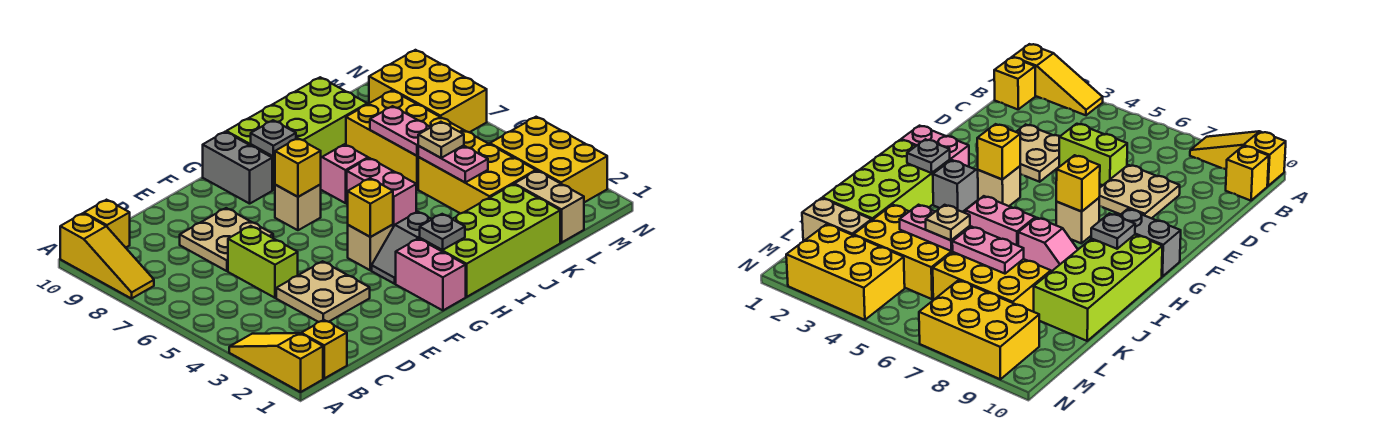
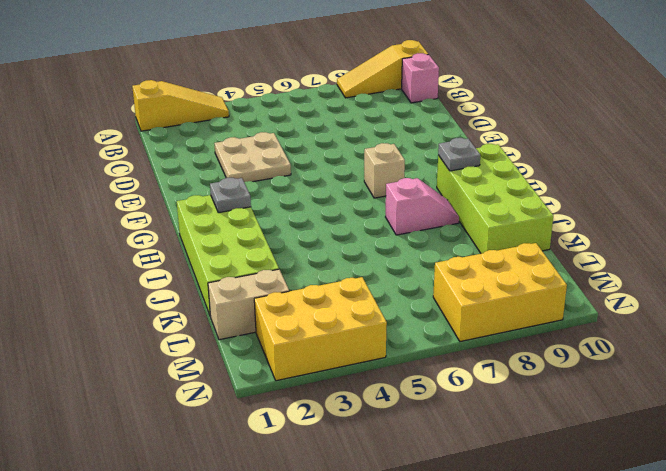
pink brick B10 level 1 -> yellow brick B10 level 1
none -> yellow brick B1 level 1
none -> lime brick D5:D6 level 1
none -> tan plate D7:E8 level 1

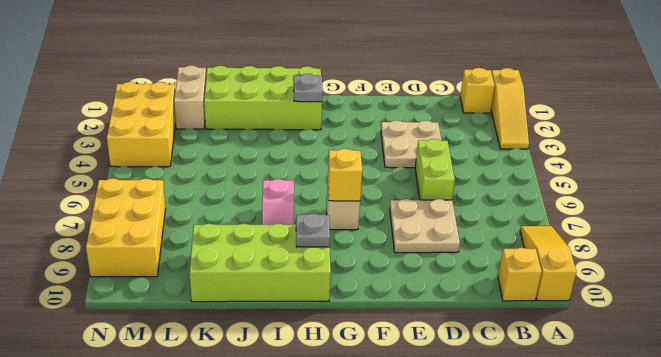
none -> pink brick G1:G2 level 1
none -> grey slope G3:H3 level 1 top H
none -> tan brick G4 level 1

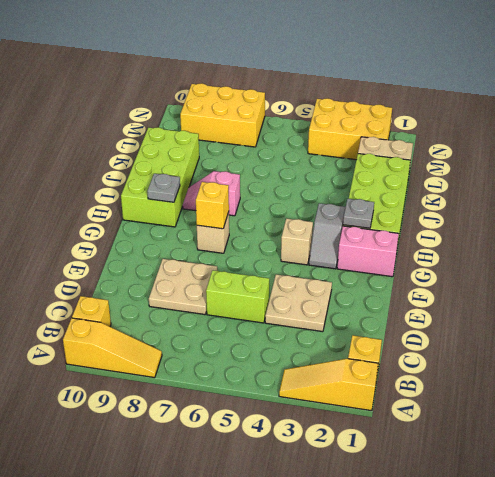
none -> grey brick G9:G10 level 1
none -> pink brick I5:I6 level 1
none -> yellow brick K3:L5 level 1

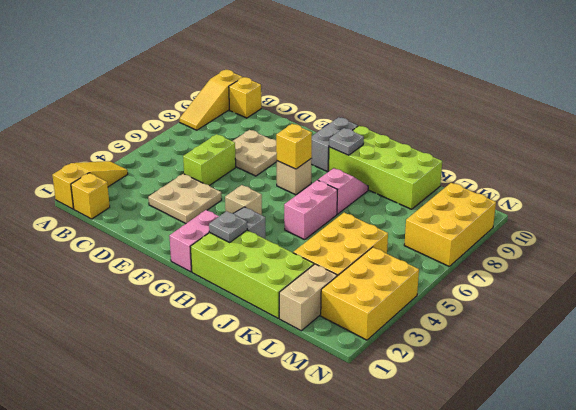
none -> yellow brick K6:L8 level 1
none -> yellow brick G4 level 2
none -> pink plate K4:K5 level 2

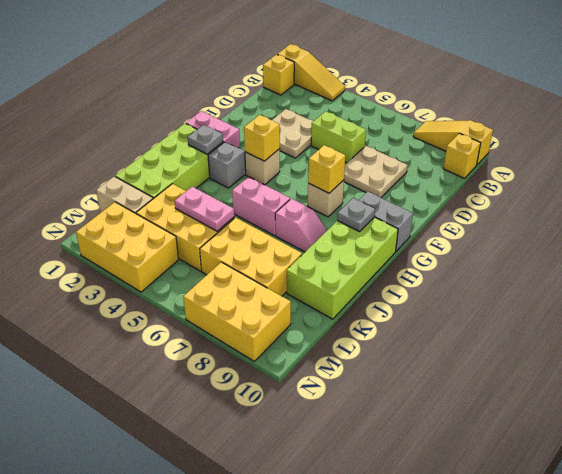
none -> pink plate K6:K7 level 2
none -> tan plate K5 level 3

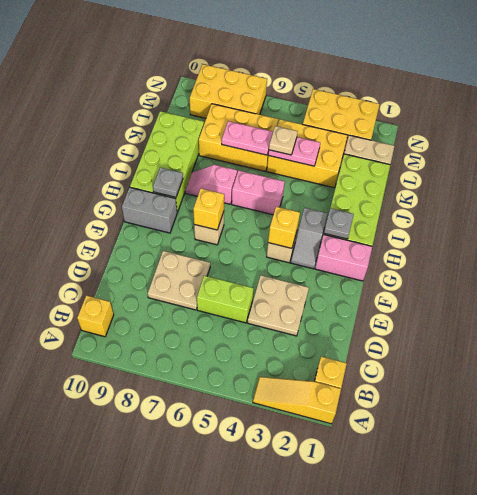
none -> yellow slope A8:A10 level 1 top 10

